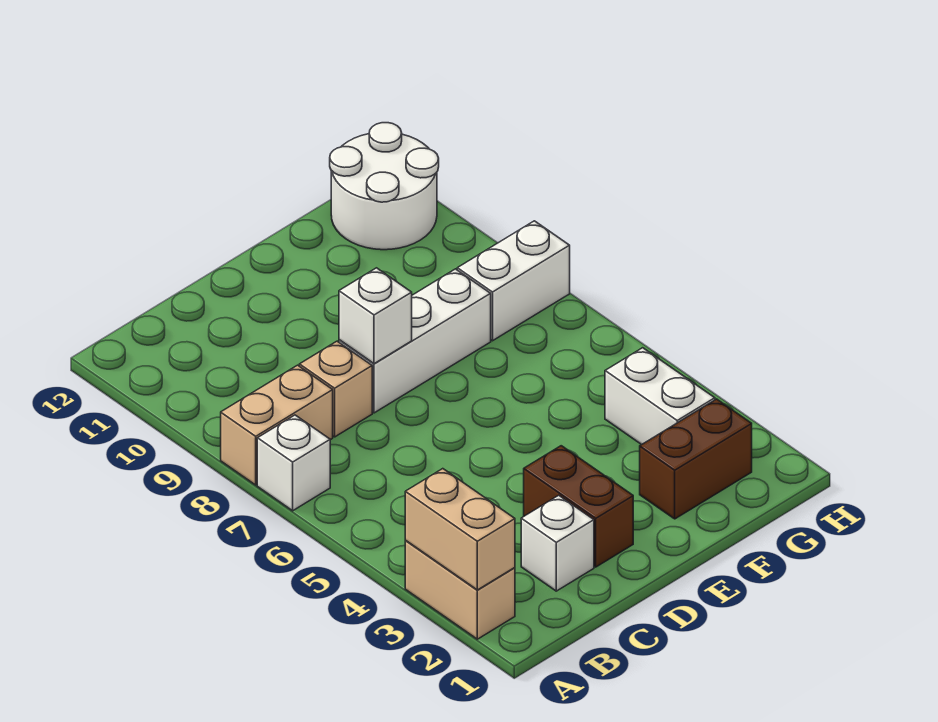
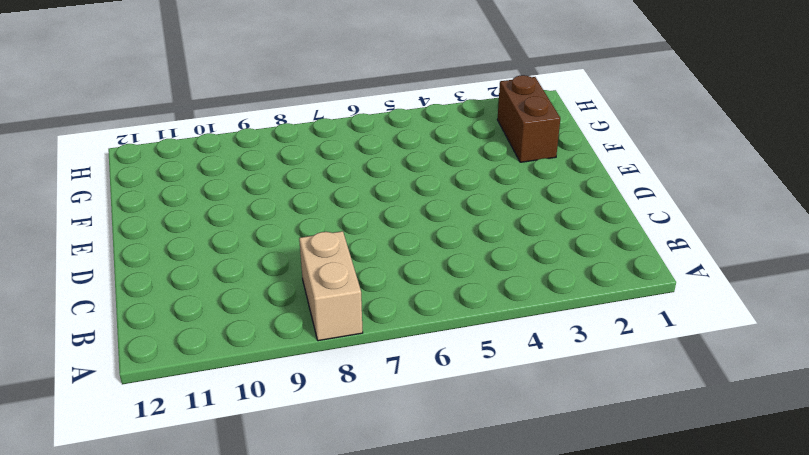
none -> tan brick A2:A3 level 1
none -> white brick A7 level 1
none -> white brick C2 level 1

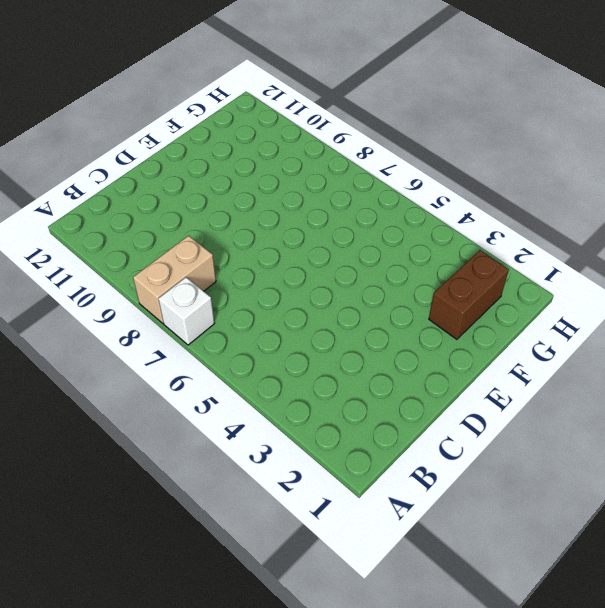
none -> tan brick A2:A3 level 1
none -> white brick C2 level 1
none -> tan brick C8 level 1

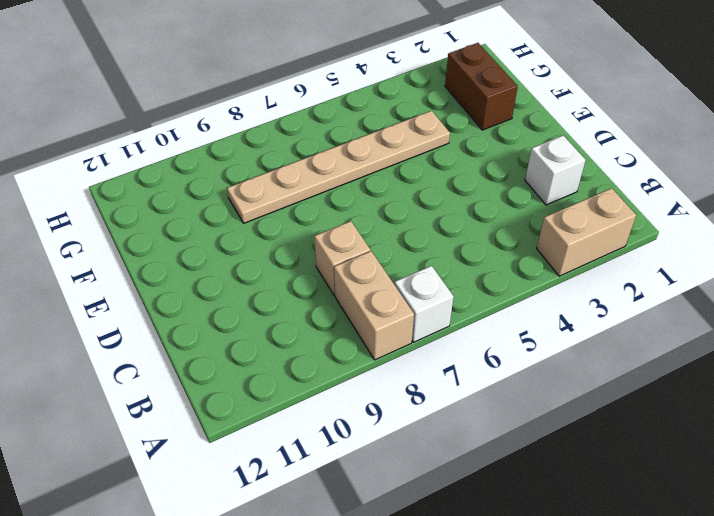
tan plate F4:F9 level 1 -> white brick D8:F8 level 1
none -> brown brick D2:D3 level 1
none -> white brick G3:G4 level 1
none -> white brick G8:H8 level 1

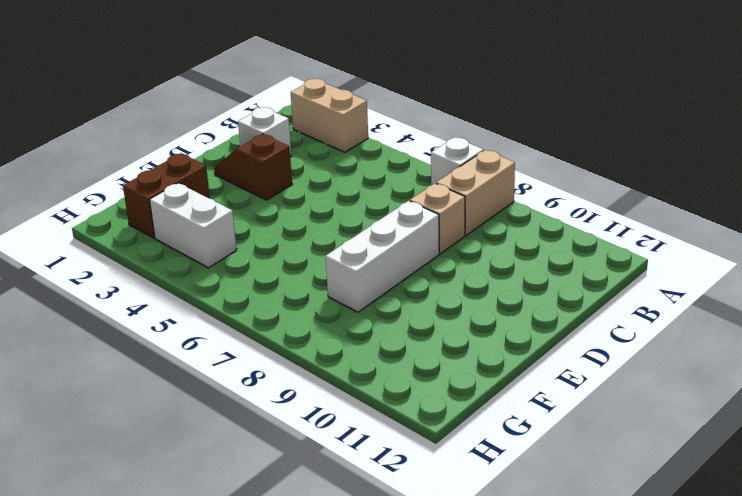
brown slope D2:D3 level 1 top 3 -> brown brick D2:D3 level 1
none -> white brick G8:H8 level 1
none -> white round brick G11:H12 level 1
none -> tan brick A2:A3 level 2

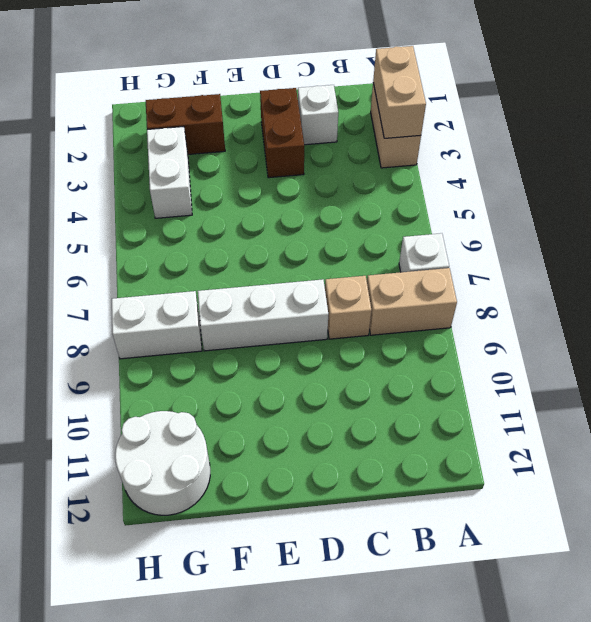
none -> white brick D8 level 2

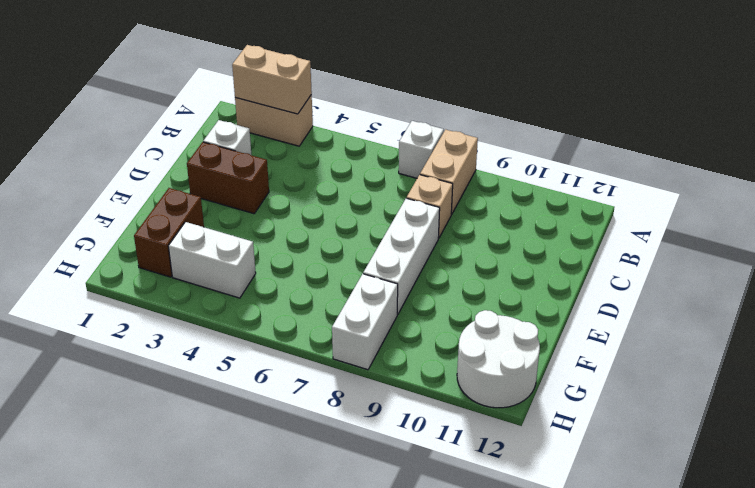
none -> white brick D8 level 2

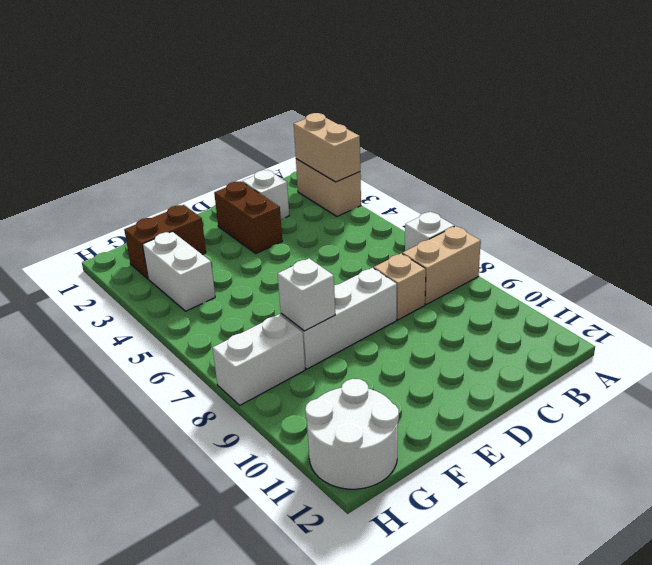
white brick F8 level 2 -> white brick D8 level 2

